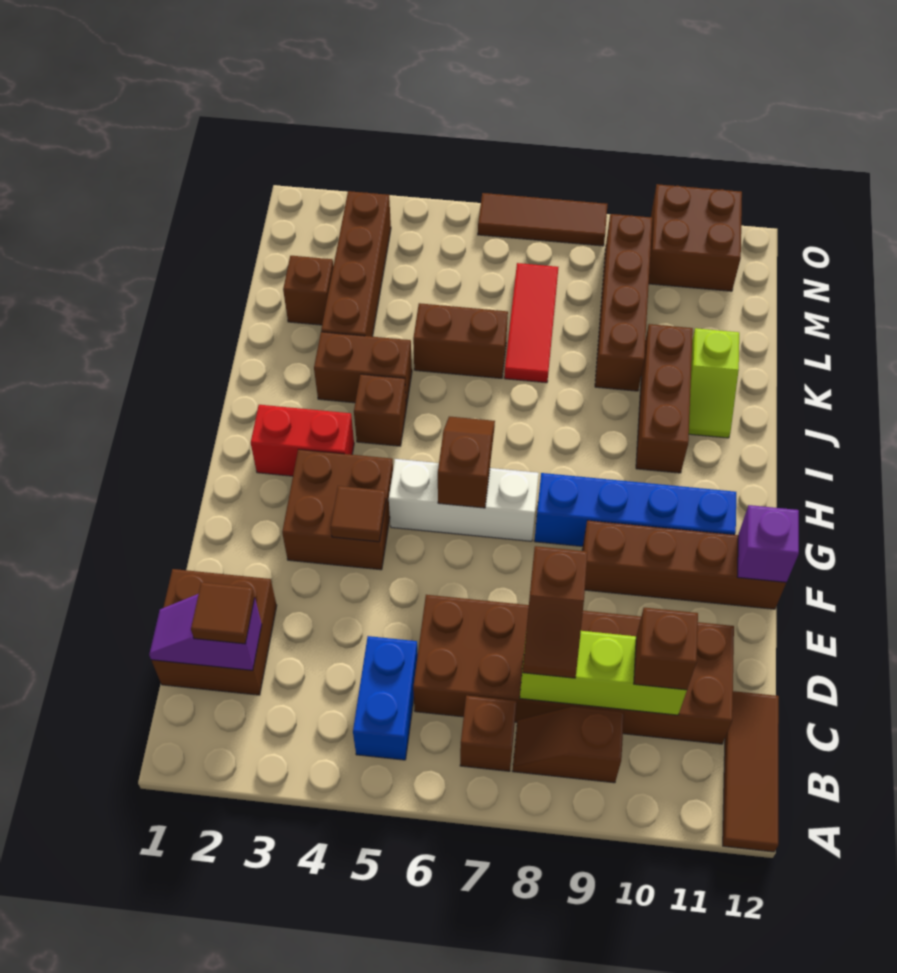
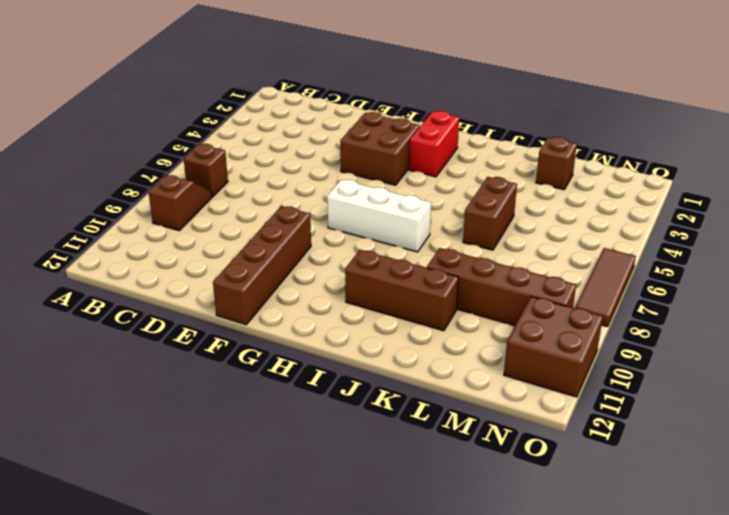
white brick G7:I7 level 1 -> white brick G5:G7 level 1
none -> brown tile A12:C12 level 1
none -> blue brick B5:C5 level 1
none -> brown brick C1:D2 level 1
none -> brown brick C6:D11 level 1

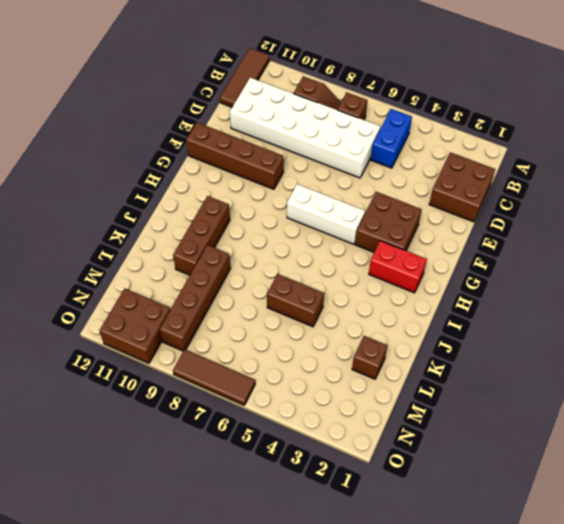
white brick C6:D11 level 1 -> brown brick C6:D11 level 1
none -> blue brick G8:G11 level 1
none -> brown brick I4 level 1
none -> brown brick J3:J4 level 1
none -> lime slope J11:K11 level 1 top K

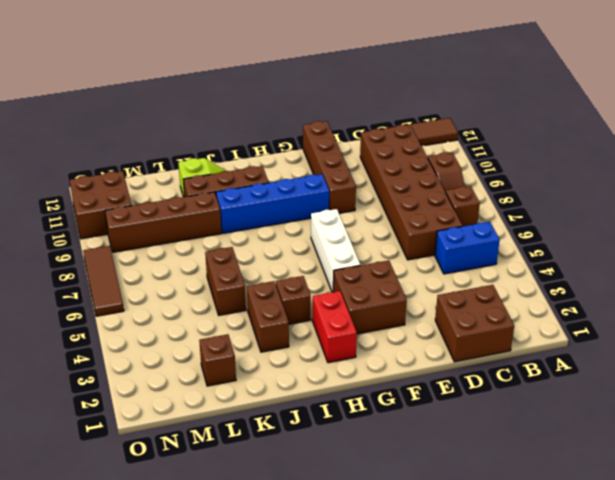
blue brick G9:J9 level 1 -> blue brick G8:G11 level 1
none -> brown brick K3:N3 level 1
none -> red tile K7:M7 level 1
none -> purple slope C1:C2 level 2 top 2
none -> lime brick C8:C10 level 2

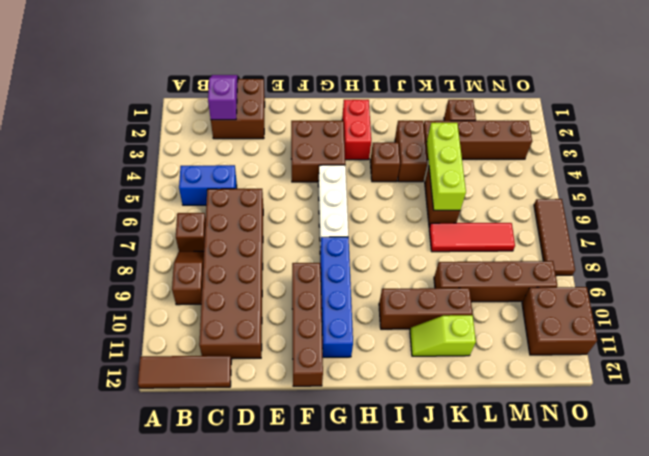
lime brick K4:K6 level 2 -> lime brick C8:C10 level 2
none -> brown tile F4 level 2
none -> purple brick F12 level 2
none -> brown slope G6:H6 level 2 top G
none -> brown tile C2 level 3

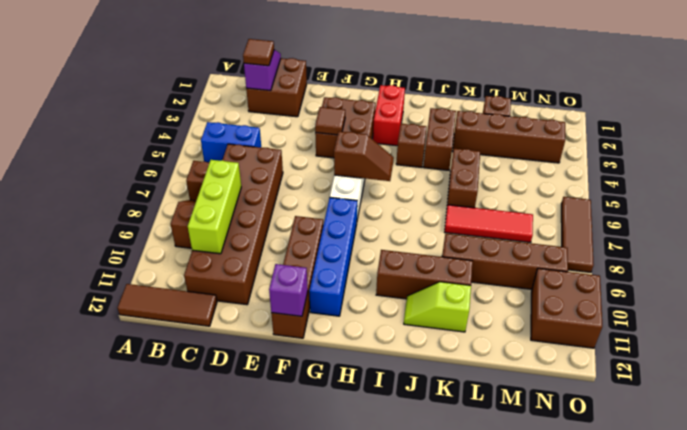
none -> brown slope C8:D8 level 3 top D
none -> brown brick C10 level 3

